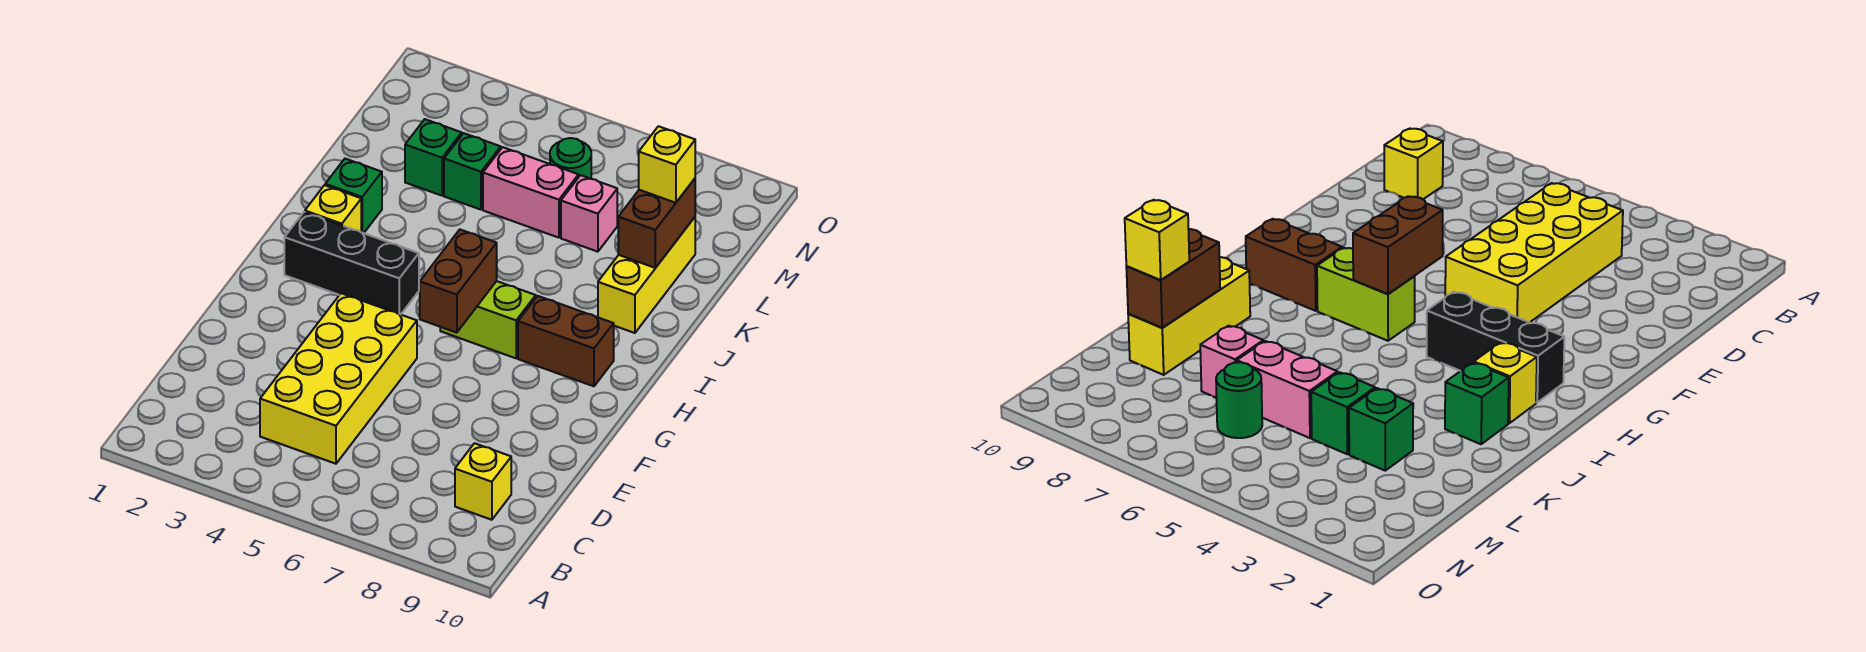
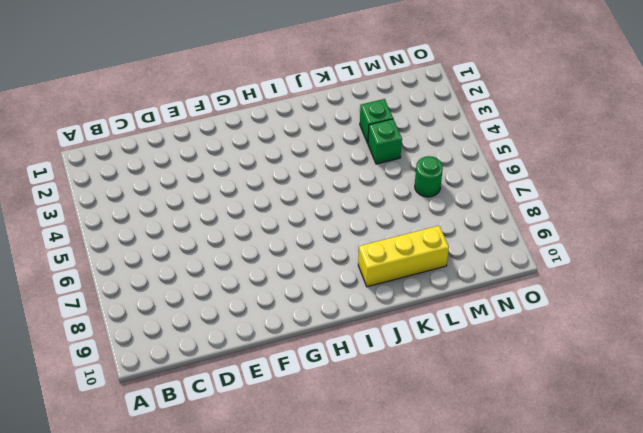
none -> yellow brick C4:F5 level 1
none -> yellow brick C9 level 1
none -> black brick H2:H4 level 1

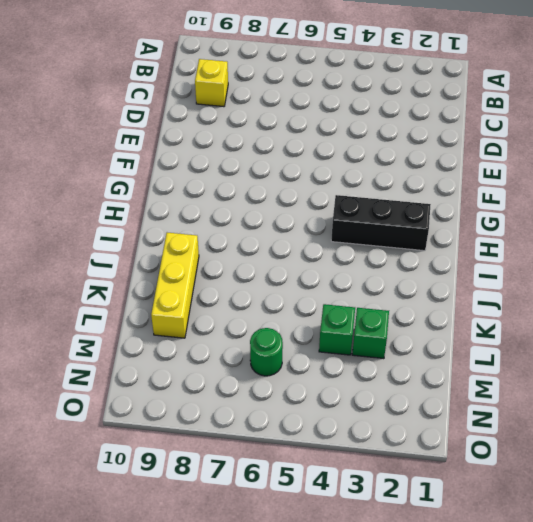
none -> yellow brick C4:F5 level 1
none -> lime brick H6:H7 level 1
none -> brown brick H8:H9 level 1

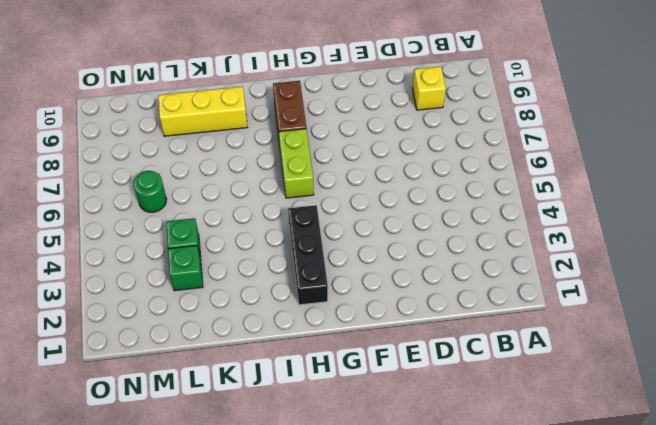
none -> yellow brick C4:F5 level 1
none -> yellow brick I2 level 1
none -> green brick J2 level 1

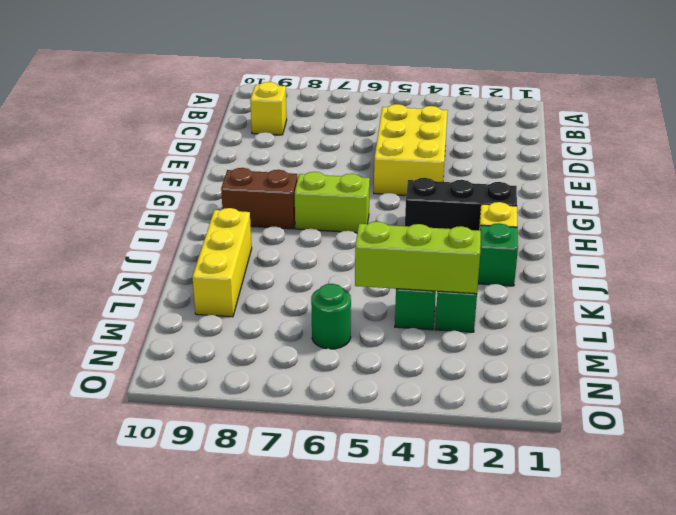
yellow brick D4:F5 level 1 -> yellow brick C4:F5 level 1
lime brick L3:L5 level 2 -> none
none -> pink brick L5:L6 level 1
none -> pink brick L7 level 1
none -> brown brick G6:H6 level 2

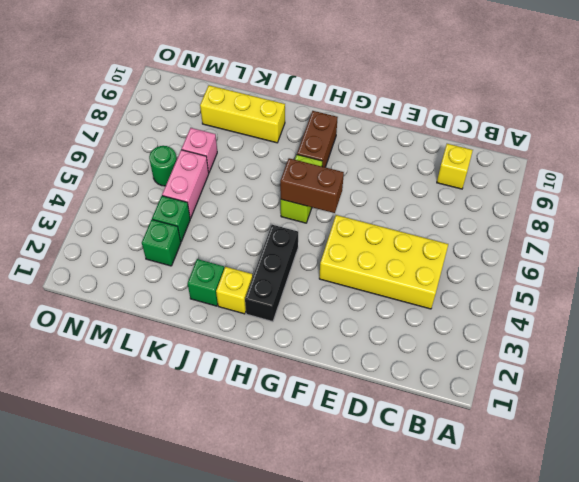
none -> brown brick K9:L9 level 2
none -> yellow brick L9 level 3

